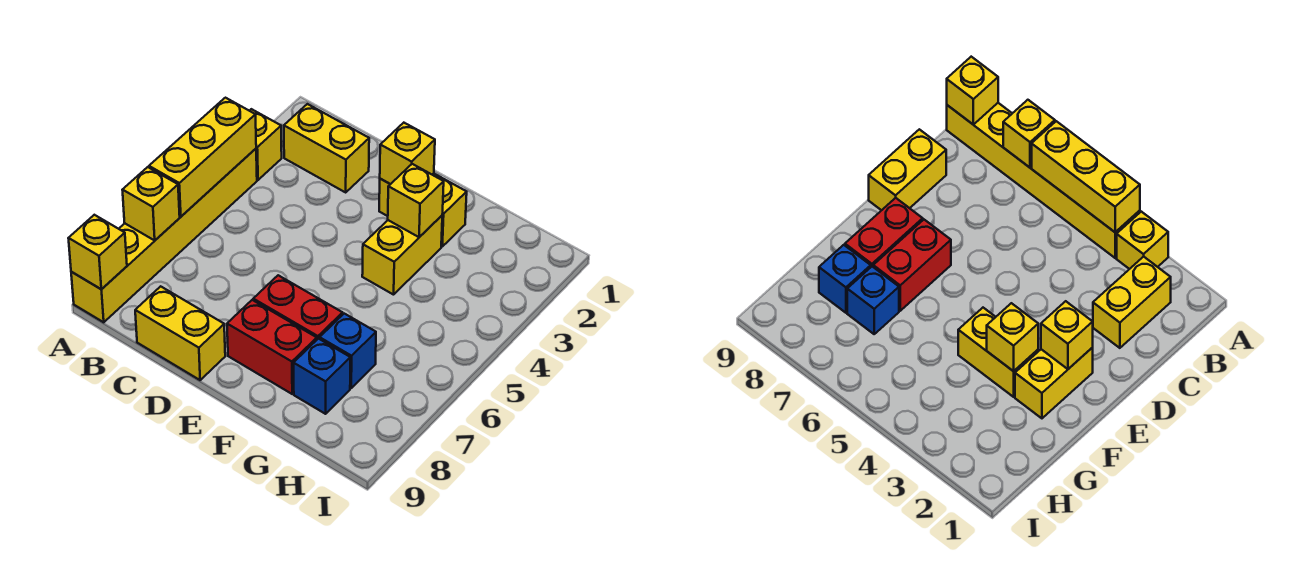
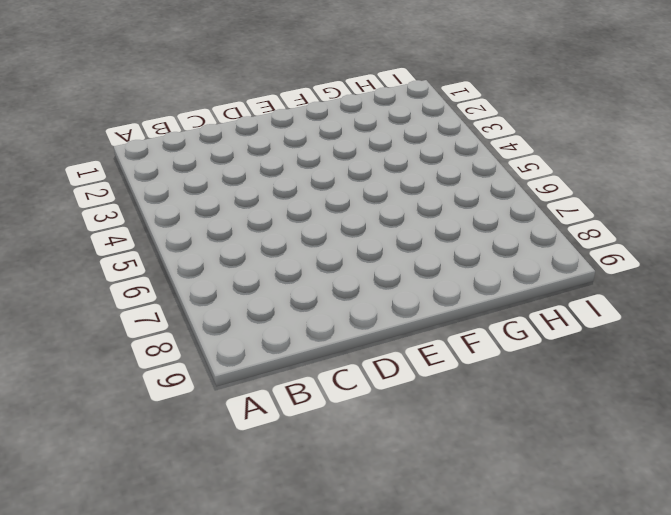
none -> yellow brick A3 level 1
none -> yellow brick A4:A9 level 1
none -> yellow brick B2:C2 level 1

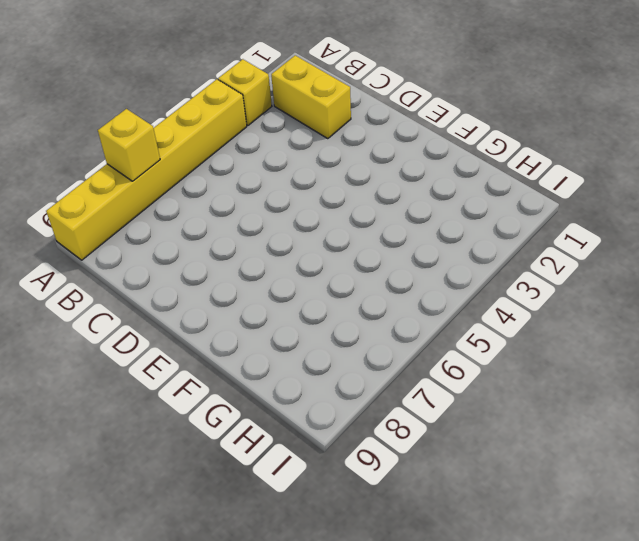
none -> yellow brick C9:D9 level 1
none -> yellow brick E2:F2 level 1
none -> red brick E7:F7 level 1

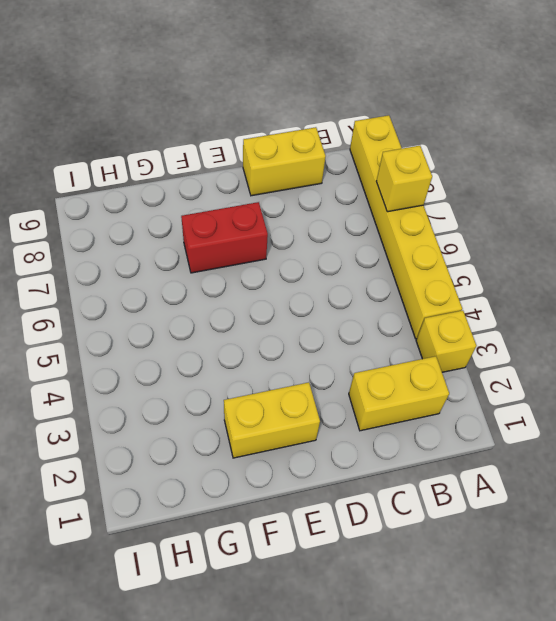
none -> red brick E8:F8 level 1
none -> yellow brick F3:F4 level 1
none -> blue brick G7 level 1

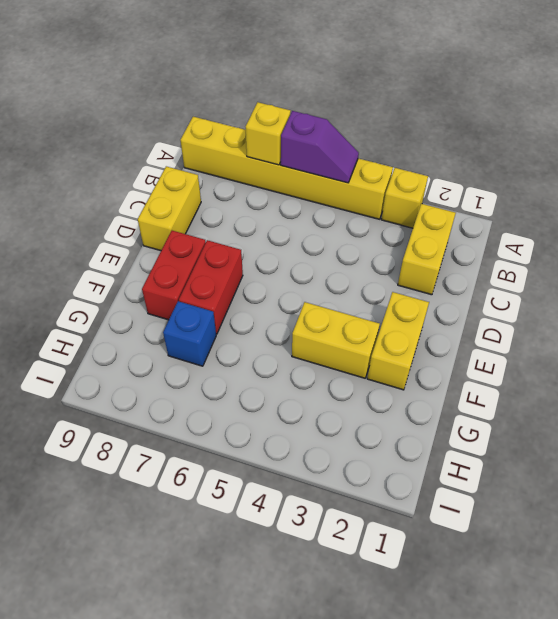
purple slope A5:A6 level 2 top 6 -> yellow brick A4:A6 level 2
none -> blue brick G8 level 1
none -> yellow brick A9 level 2
none -> yellow brick E2 level 2

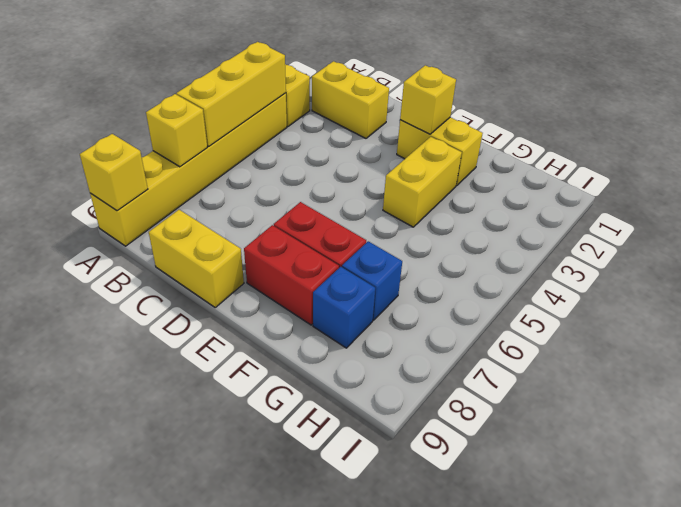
none -> yellow brick F3 level 2

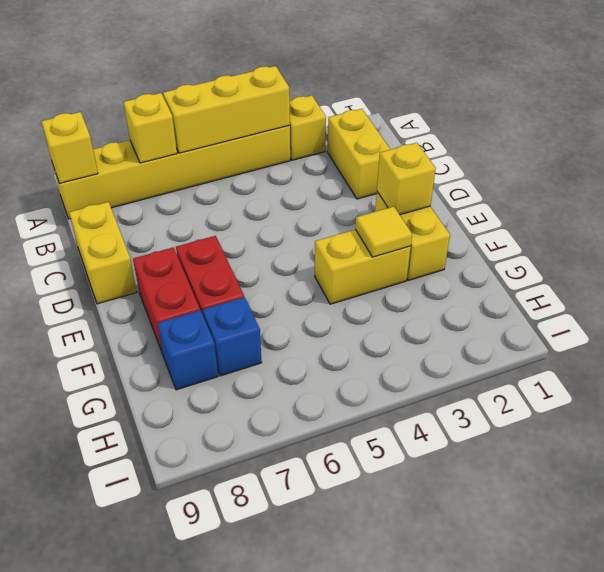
yellow tile F3 level 2 -> yellow brick F3 level 2

